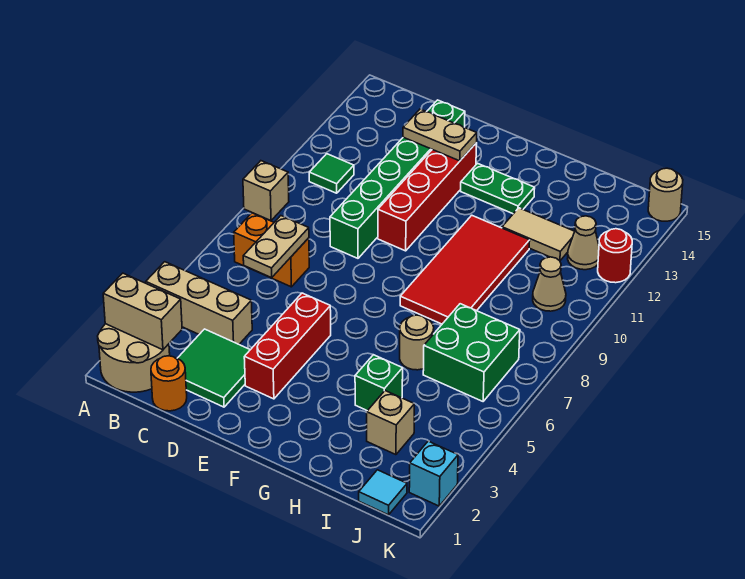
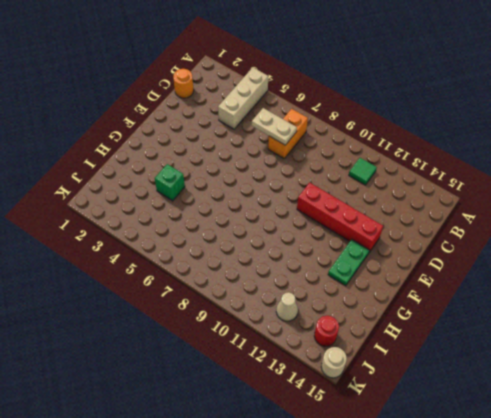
red round brick J14 level 1 -> red round brick K12 level 1
none -> tan round brick A1:B2 level 1
none -> tan brick A9 level 1
none -> green tile C2:D3 level 1

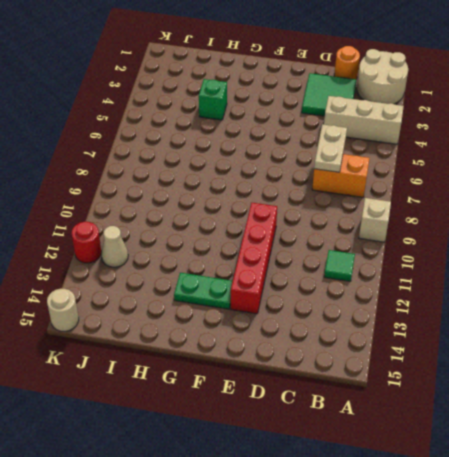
none -> green brick D9:D14 level 1
none -> red brick E3:E5 level 1
none -> red tile G8:H11 level 1

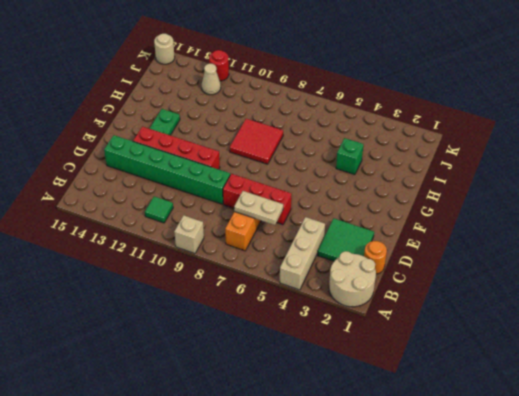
red brick D6:D8 level 1 -> red brick E3:E5 level 1
red tile G8:H9 level 1 -> red tile G8:H11 level 1
none -> tan round brick H6 level 1
none -> tan tile H12:I12 level 1
none -> tan brick I3 level 1

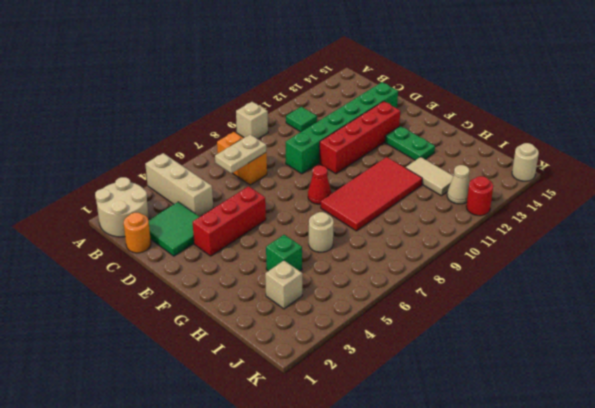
red cone F8 level 1 -> none
none -> green brick I6:J7 level 1
none -> cyan tile J1 level 1
none -> tan cone J10 level 1

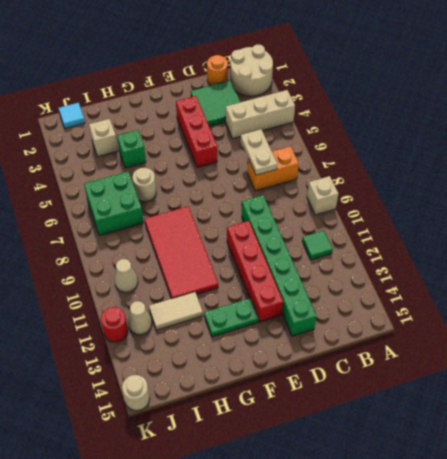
none -> cyan brick K2 level 1
none -> tan brick A2:B2 level 2
none -> tan plate D13:E13 level 2

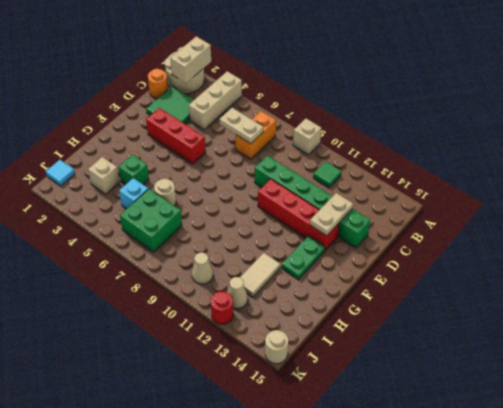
cyan brick I5 level 1 -> cyan brick K2 level 1
none -> red tile G8:H11 level 1

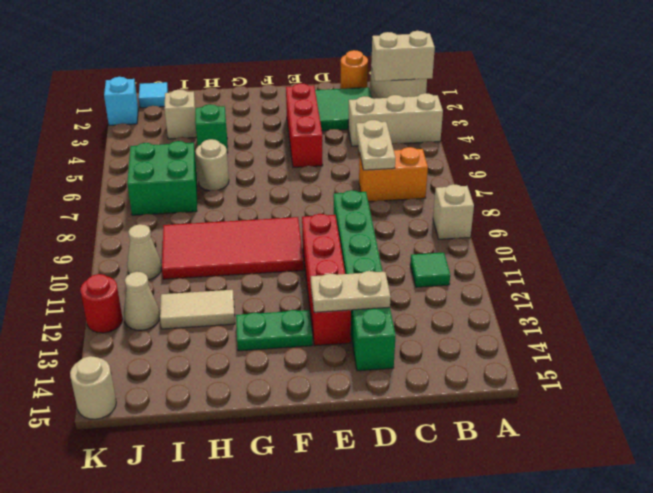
red tile F9:I10 level 1 -> red tile G8:H11 level 1

